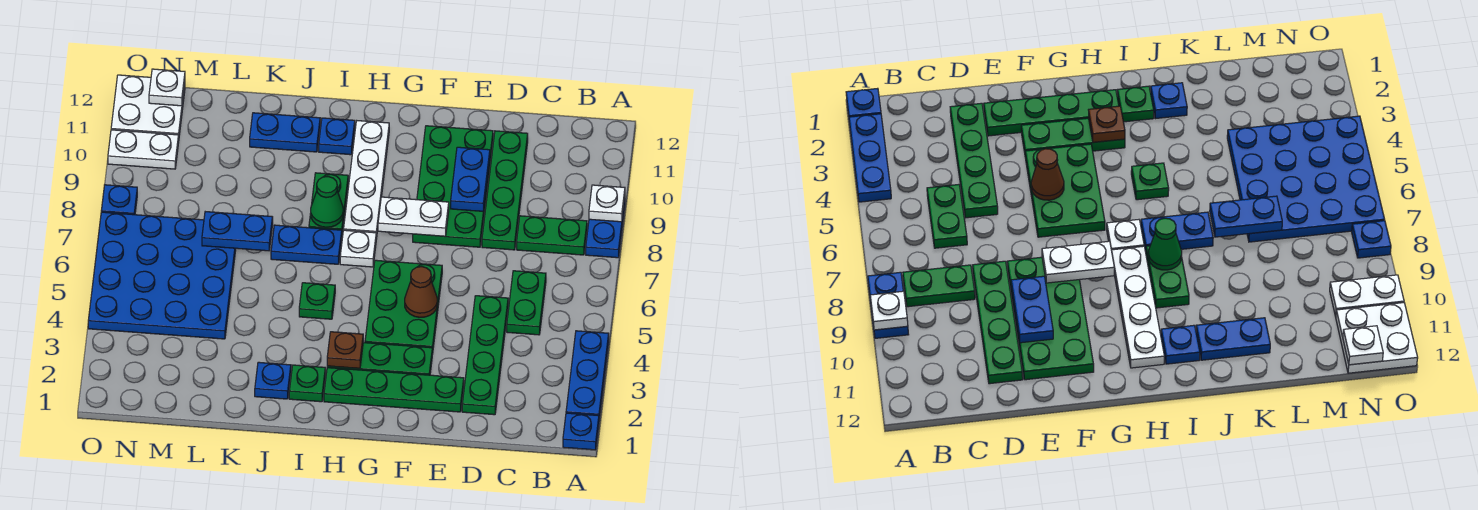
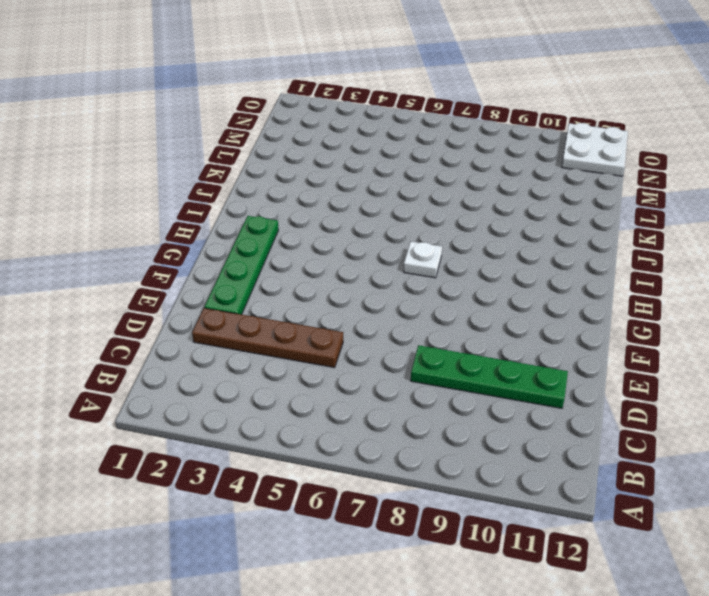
brown plate D2:D5 level 1 -> green plate D2:D5 level 1
none -> blue plate A1 level 1
none -> blue plate A2:A4 level 1
none -> blue plate A8:A9 level 1
none -> green plate B8:C8 level 1

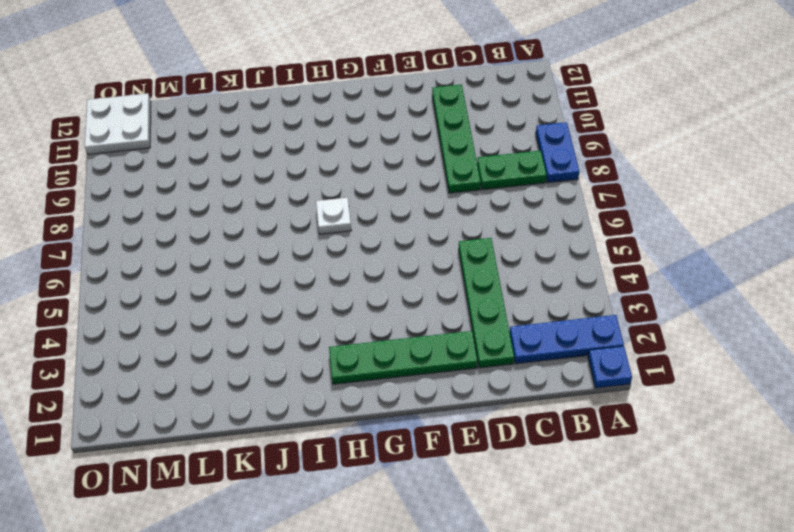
blue plate A2:C2 level 1 -> blue plate A2:A4 level 1
none -> green plate C5:C6 level 1
none -> green plate E8:F11 level 1
none -> green plate F3:H3 level 1
none -> green plate F4:G6 level 1

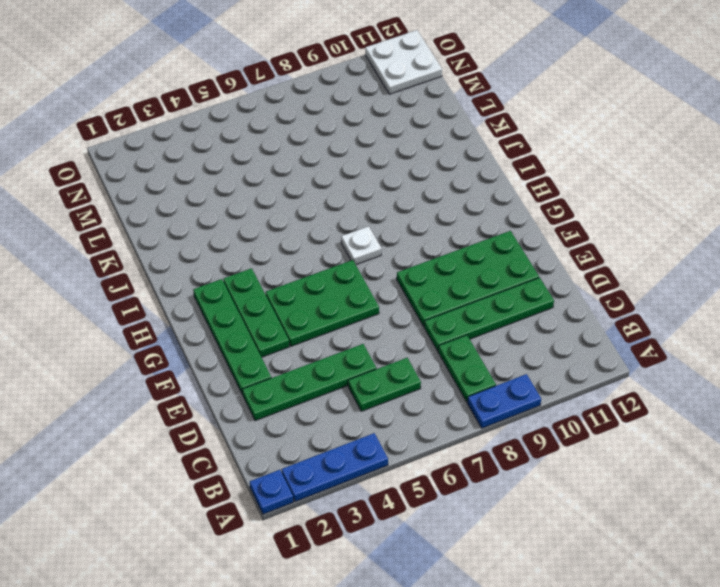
none -> white plate H8:H11 level 1
none -> green plate I2 level 1
none -> green plate I5 level 1
none -> blue plate I7:J7 level 1

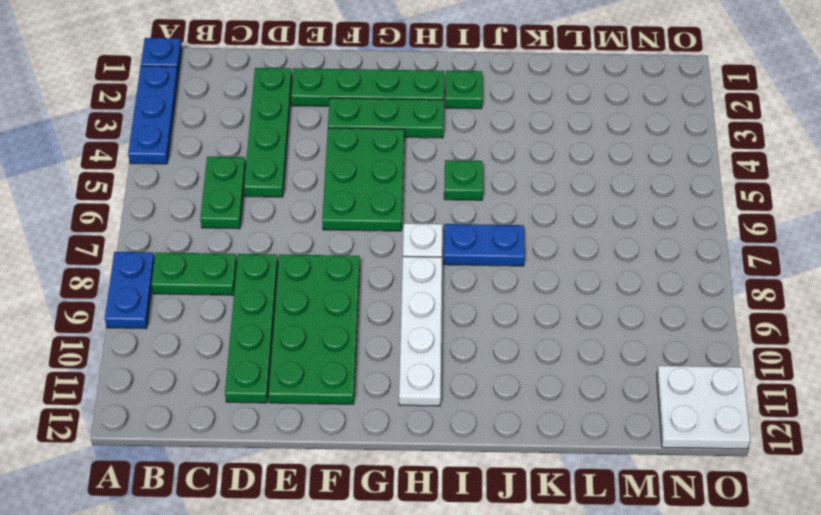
none -> green plate I8:I9 level 1
none -> blue plate I11 level 1
none -> blue plate J2 level 1
none -> blue plate J11:K11 level 1

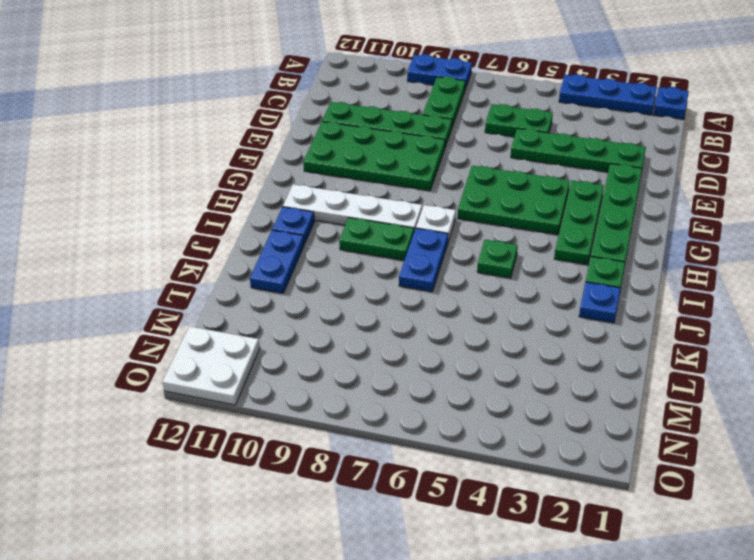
none -> blue plate L4:O7 level 1
none -> white plate N10:O10 level 1
none -> blue plate O8 level 1
none -> white plate A9 level 2

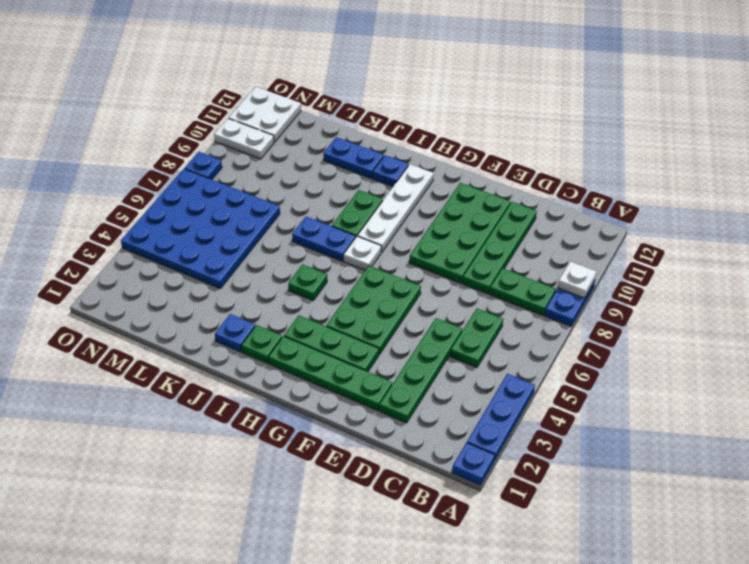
none -> blue plate E9:E10 level 2
none -> brown cone F5 level 2
none -> white plate F8:G8 level 2
none -> brown plate H3 level 2

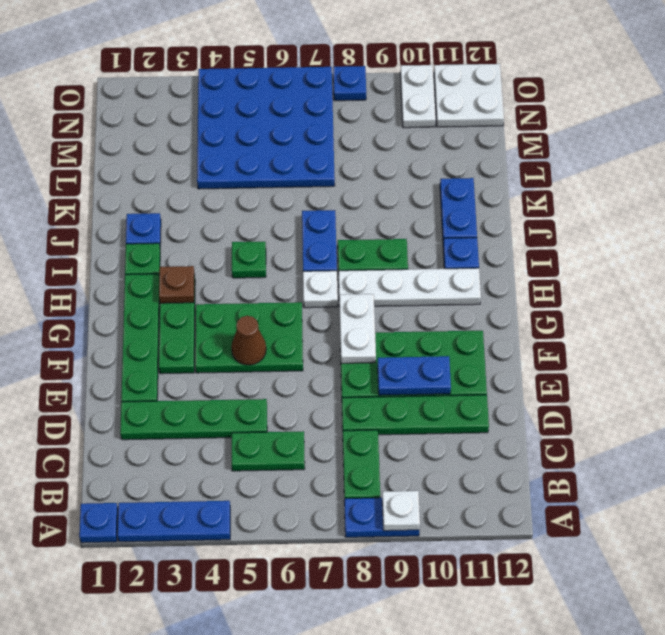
none -> green cone I8 level 2
none -> blue plate K7:L7 level 2
none -> white plate N12 level 2

